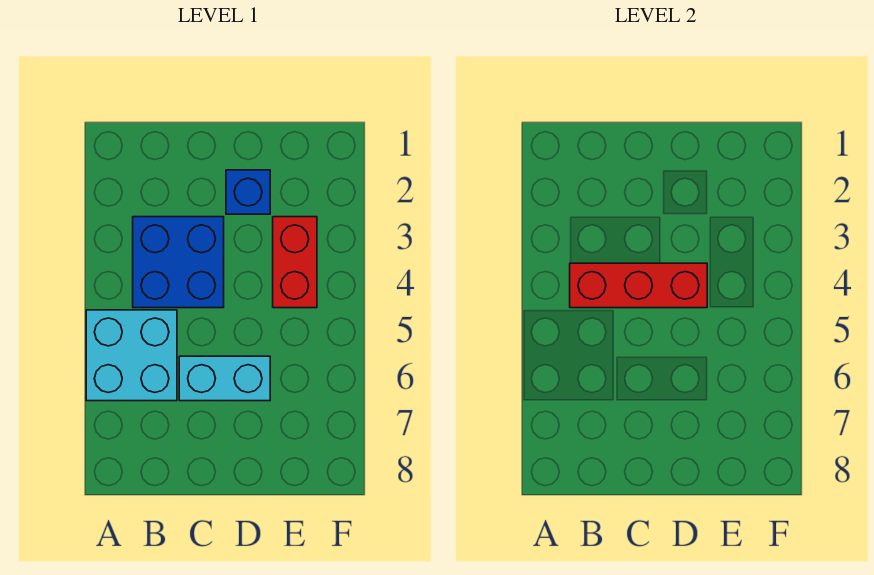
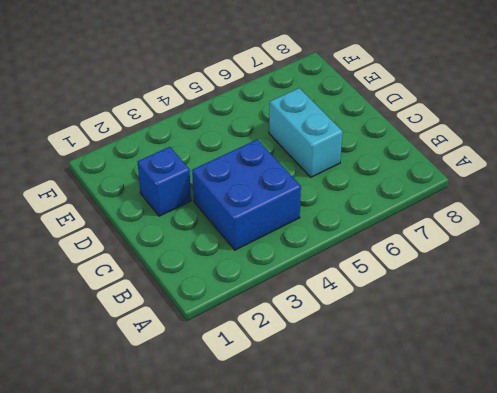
none -> cyan brick A5:B6 level 1
none -> red brick E3:E4 level 1

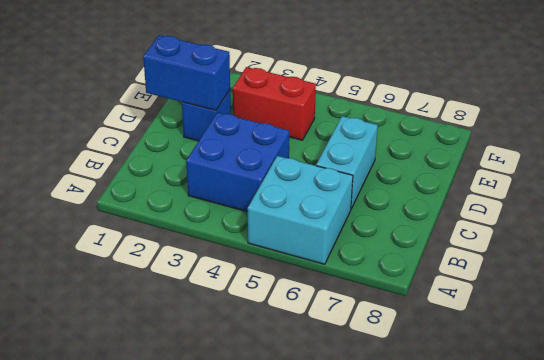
blue brick D1:D2 level 2 -> none
none -> red brick B4:D4 level 2

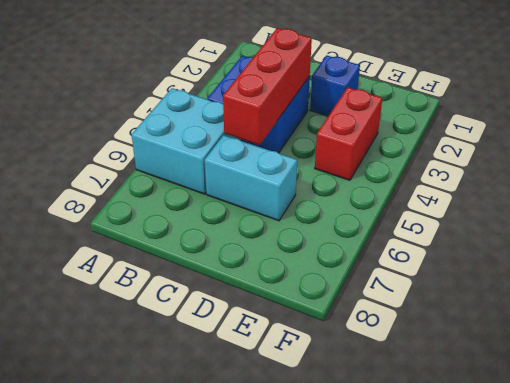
red brick C3:C5 level 2 -> red brick B4:D4 level 2

